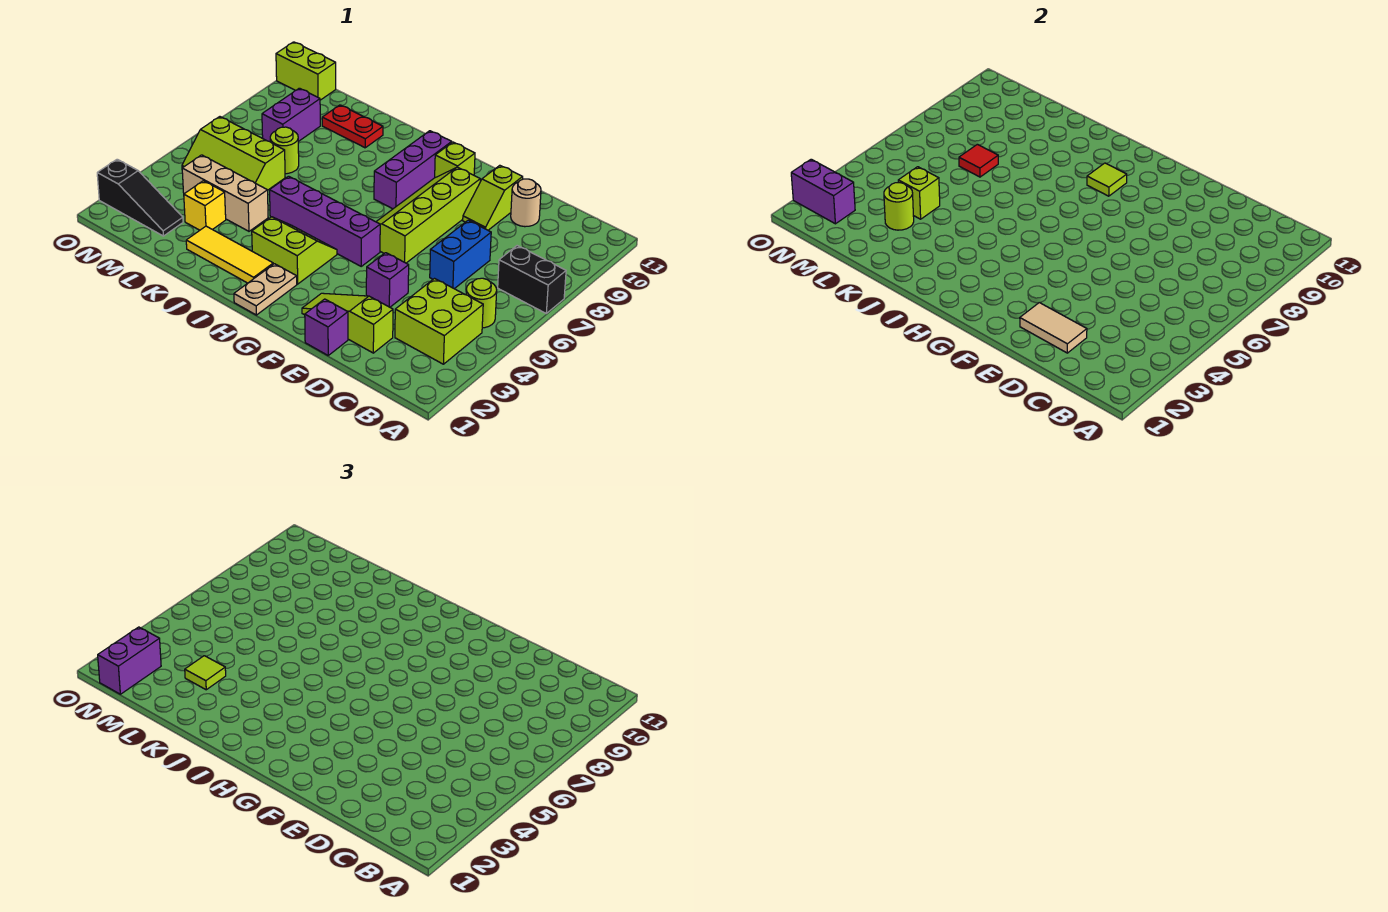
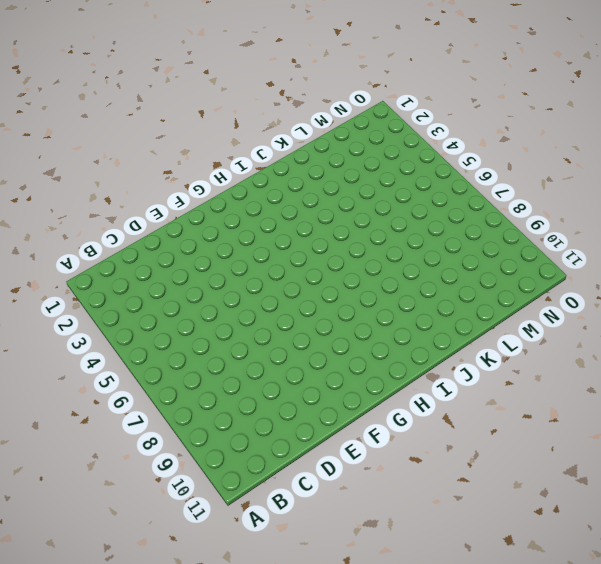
none -> black brick A7:B7 level 1
none -> lime brick B3:C4 level 1
none -> lime round brick B5 level 1
none -> lime slope D2:F2 level 1 top D

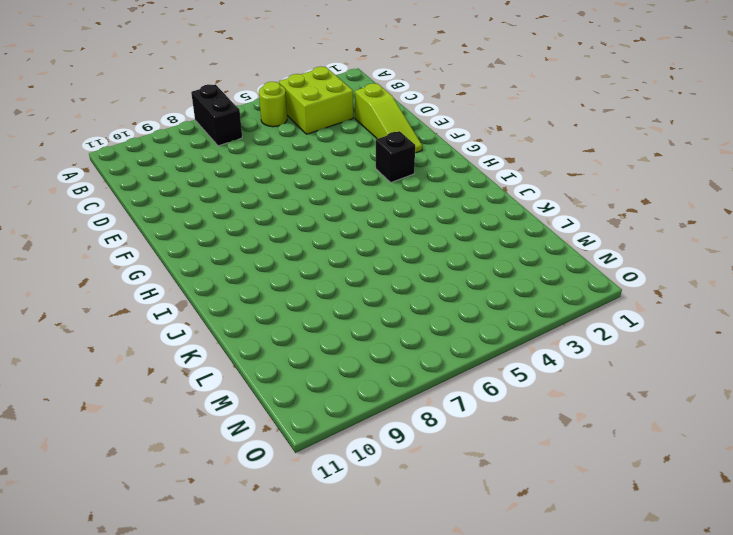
black brick G3 level 1 -> none
none -> blue brick D6:D7 level 1
none -> tan round brick D10 level 1
none -> purple brick E1 level 1
none -> purple brick E4 level 1

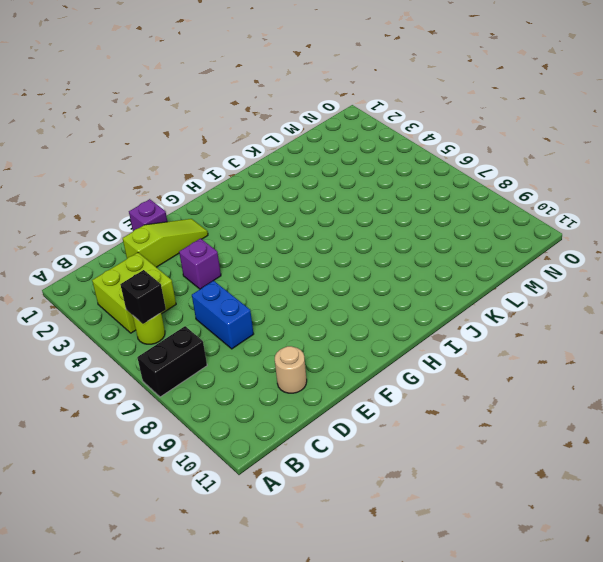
black brick B5 level 2 -> none
none -> lime slope E9:E10 level 1 top 10
none -> lime slope F6:G9 level 1 top F
none -> purple brick G5:J5 level 1
none -> lime brick G10 level 1

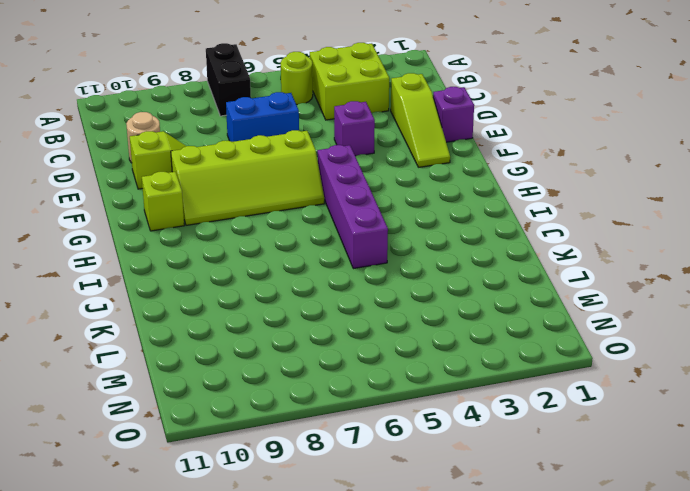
none -> tan plate H1:H2 level 1
none -> lime slope H3:I4 level 1 top 3
none -> purple brick H8:H10 level 1
none -> yellow tile I2:K2 level 1

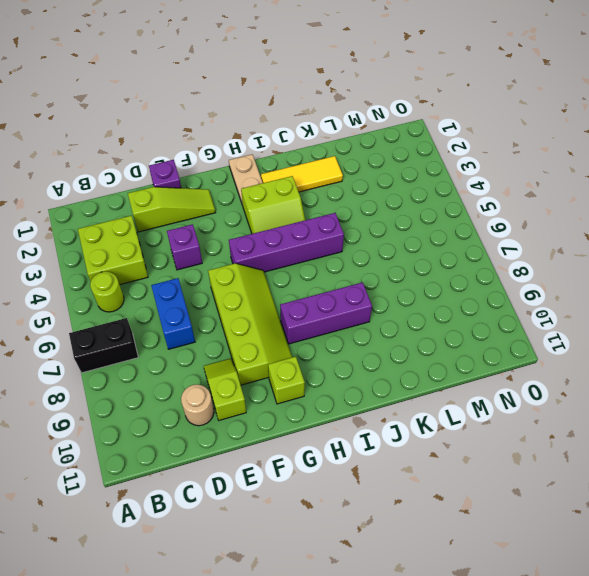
purple brick H8:J8 level 1 -> purple brick H8:H10 level 1
none -> tan brick K4:M4 level 1
none -> red plate K10:L10 level 1
none -> yellow brick L3 level 1
none -> lime slope L5:N6 level 1 top 6

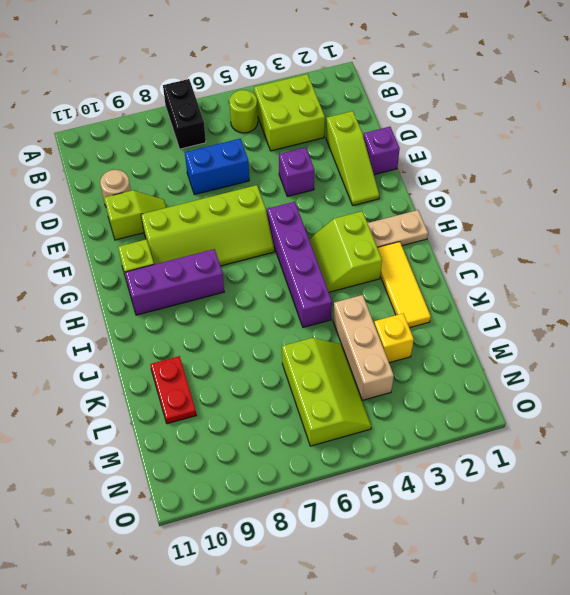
none -> lime round brick L7 level 1
none -> black slope M2:O2 level 1 top O
none -> purple brick M8:M9 level 1
none -> lime brick N11:O11 level 1

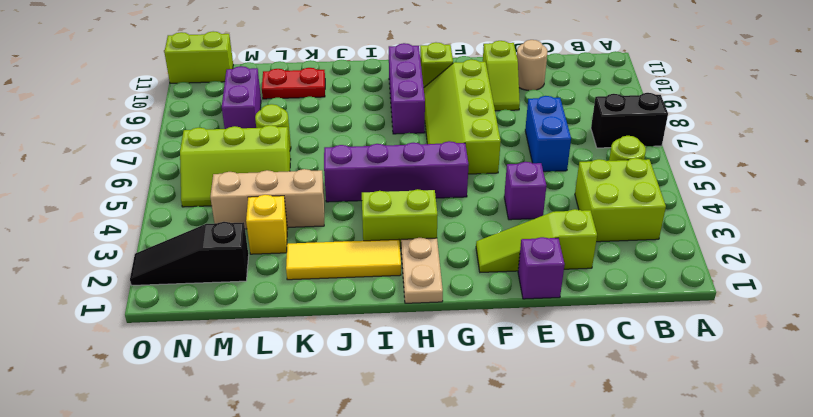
black slope M2:O2 level 1 top M -> black slope M2:O2 level 1 top O
none -> tan tile D2:E2 level 2
none -> lime tile H9 level 2
none -> lime round brick L3 level 2
none -> lime brick L4 level 2

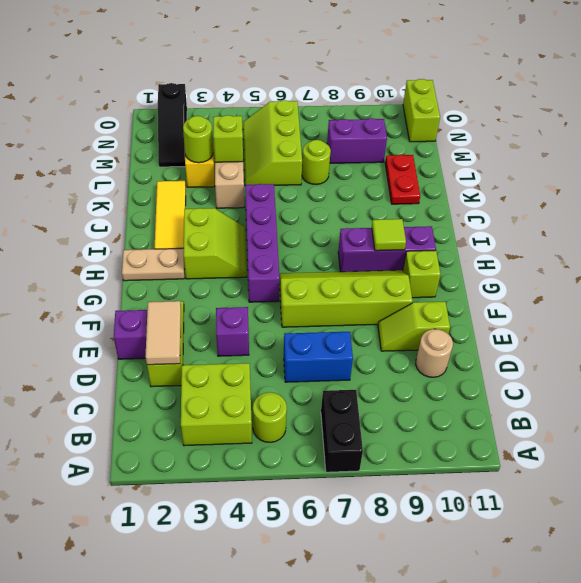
none -> red tile L7 level 2
none -> purple brick N2:O2 level 2
none -> lime tile L3 level 3
none -> purple brick N1:N2 level 3

